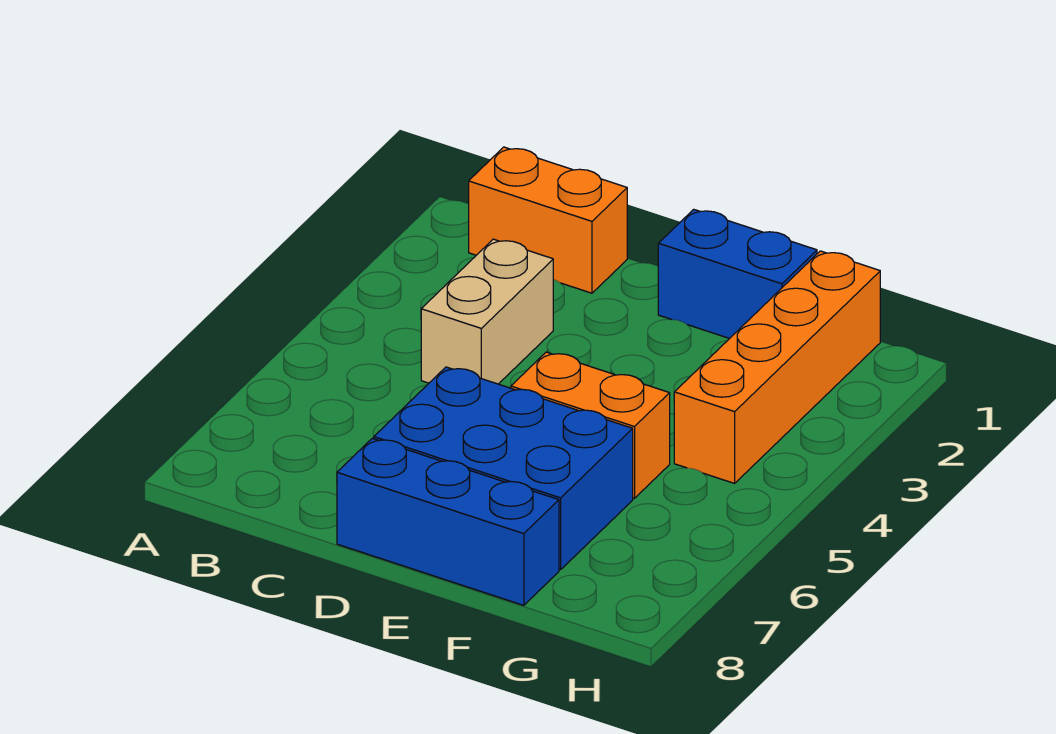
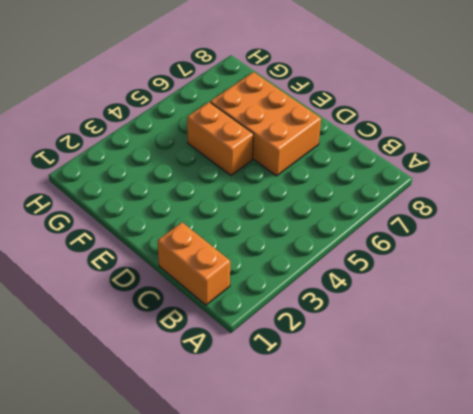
orange brick D6:F7 level 1 -> blue brick D6:F7 level 1
none -> tan brick C3:C4 level 1
none -> blue brick D8:F8 level 1

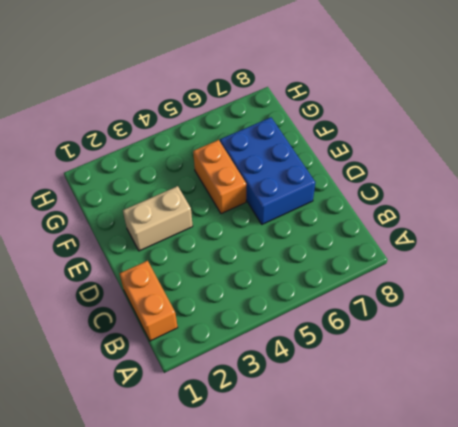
tan brick E2:E3 level 1 -> tan brick C3:C4 level 1
none -> blue brick D8:F8 level 1
none -> blue brick E1:F1 level 1

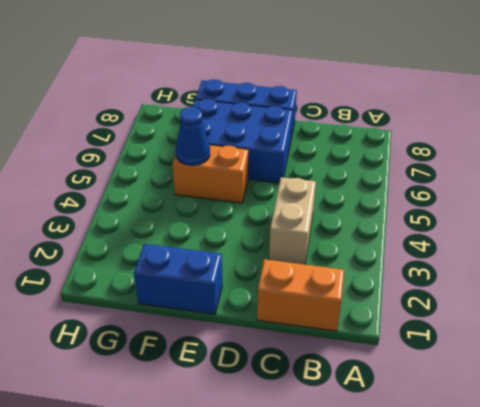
blue cone F5 level 2 -> none
none -> orange brick G1:G4 level 1

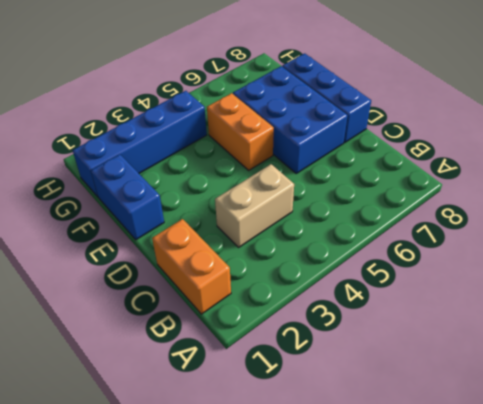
blue brick G1:G4 level 1 -> orange brick G1:G4 level 1

